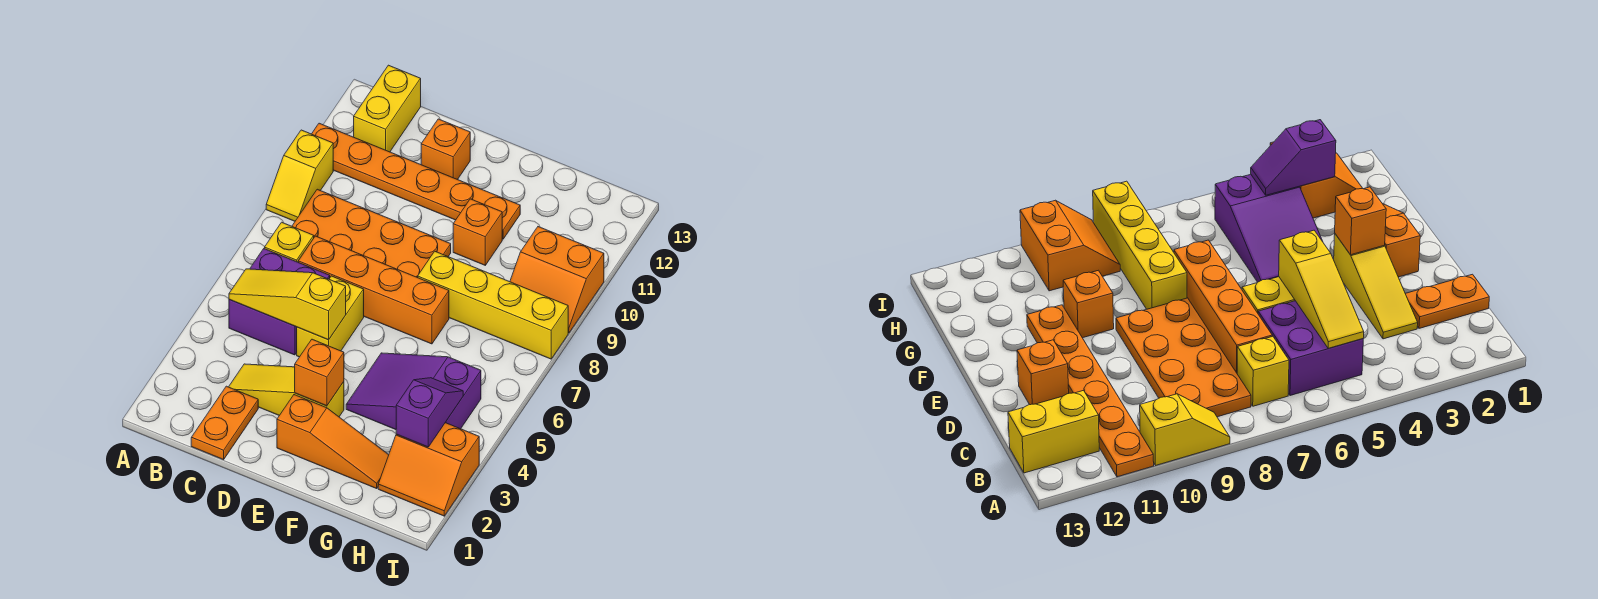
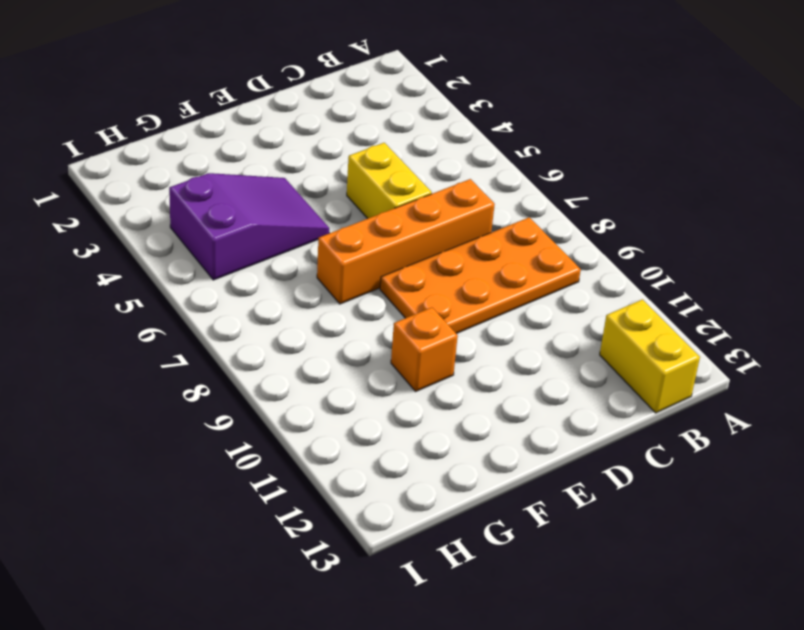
none -> yellow slope A9:A10 level 1 top 10
none -> orange plate A11:F11 level 1
none -> purple brick B5:C6 level 1

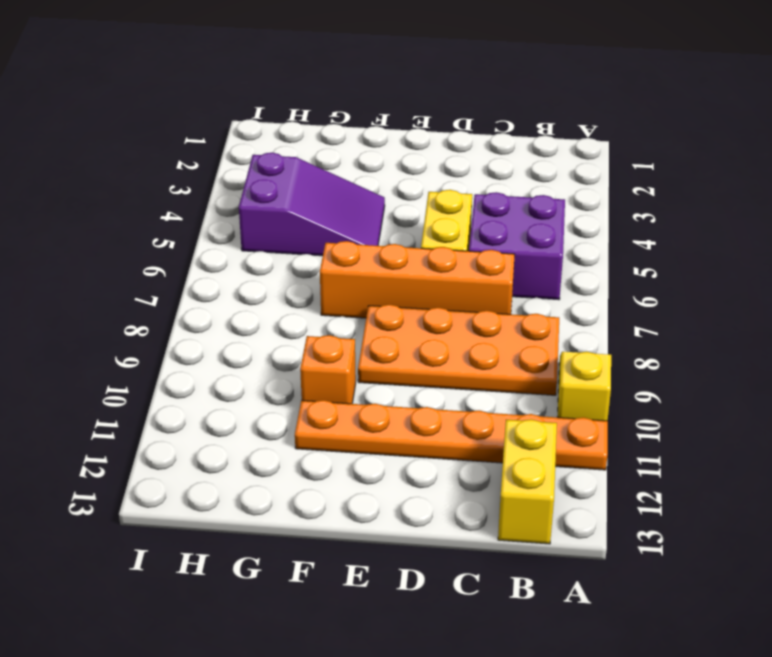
none -> yellow brick B7 level 1
none -> orange plate C1:C2 level 1
none -> yellow slope C3:E3 level 1 top E

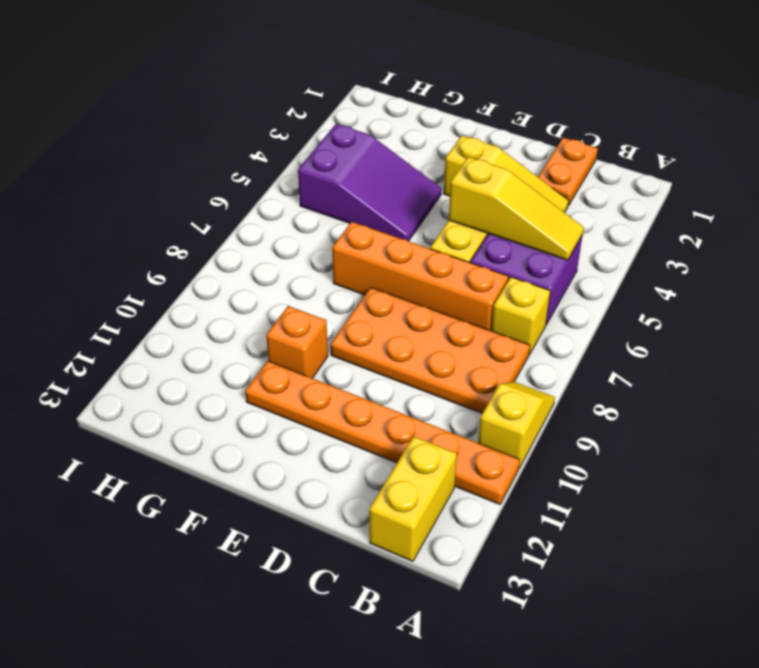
none -> orange brick D12 level 1
none -> orange slope E2:G2 level 1 top E
none -> yellow brick F8:I8 level 1

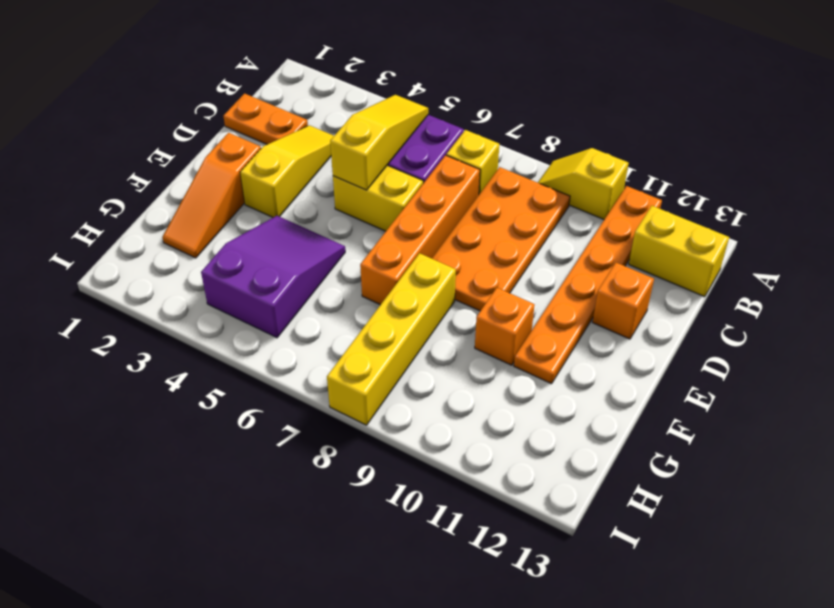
none -> orange slope H2:I3 level 1 top 3
none -> orange slope H9:I10 level 1 top 10
none -> orange brick E3 level 2

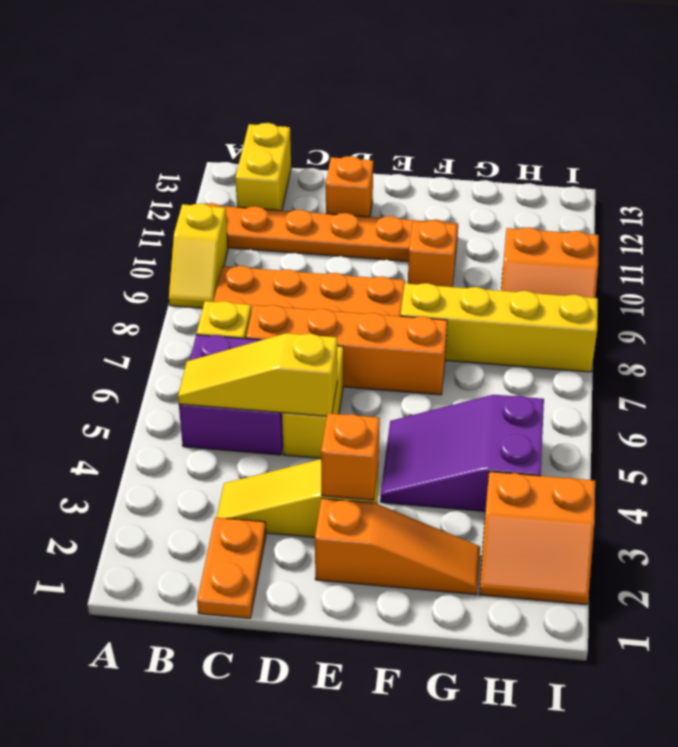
none -> purple slope H3:H4 level 2 top 3

